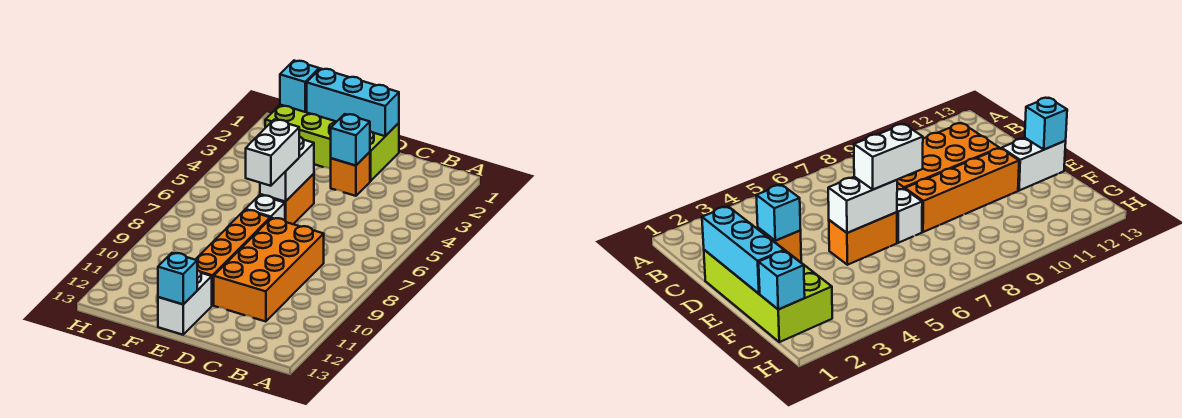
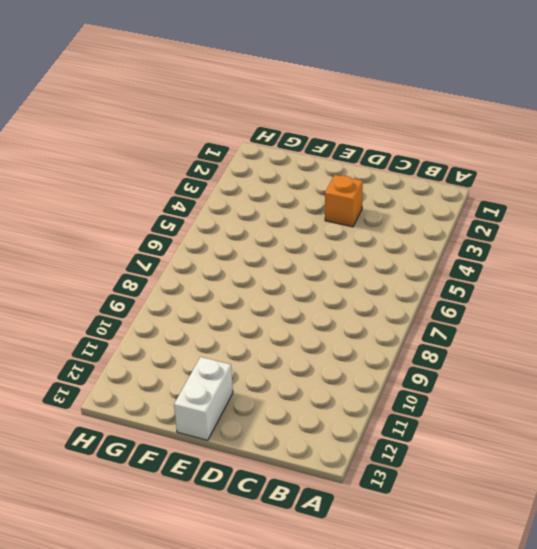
none -> orange brick C8:D11 level 1
none -> lime brick D1:G2 level 1
none -> orange brick E5:E6 level 1

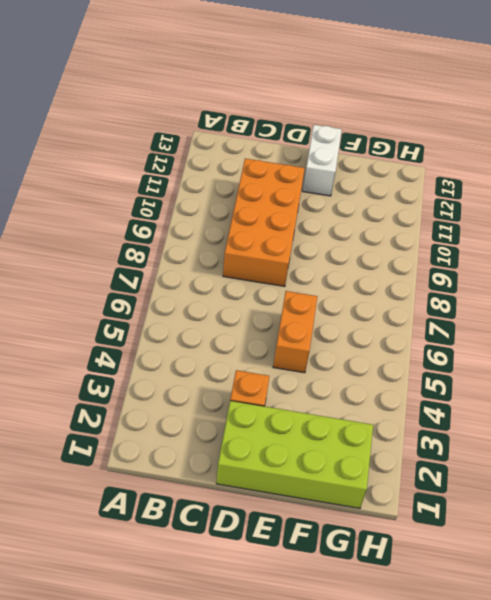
none -> white brick E7 level 1
none -> orange brick E8:E11 level 1
none -> cyan brick D1:F1 level 2

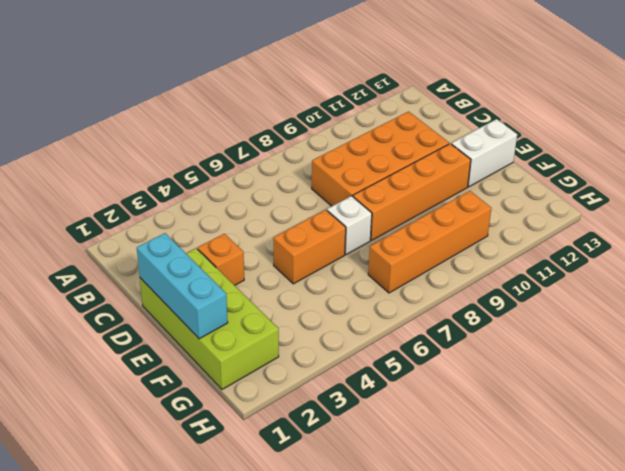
orange brick G7:G10 level 1 -> none
none -> cyan brick D3 level 2
none -> white brick E5:E6 level 2
none -> cyan brick E13 level 2

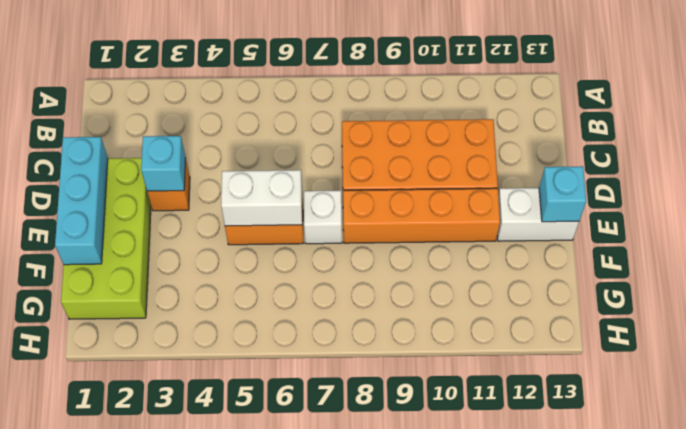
none -> cyan brick G1 level 2
none -> white brick E6:E7 level 3

